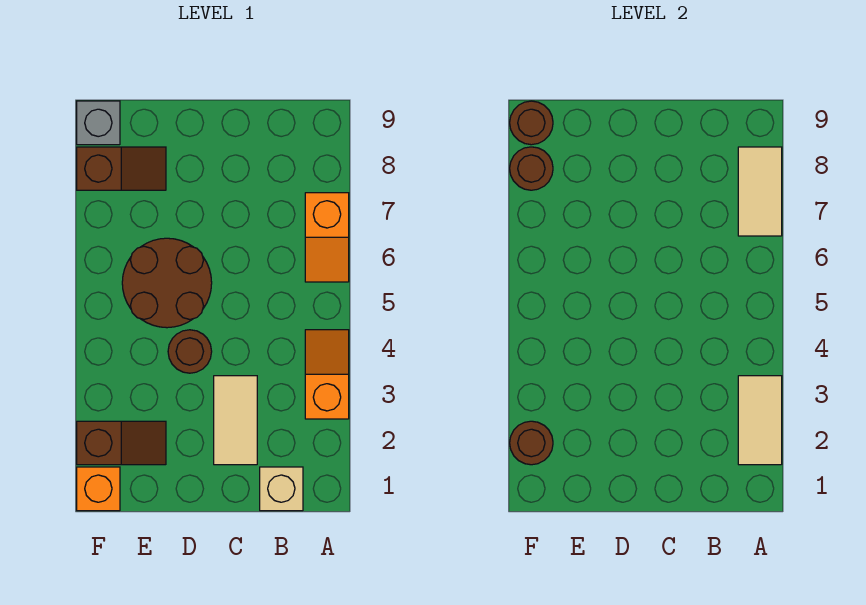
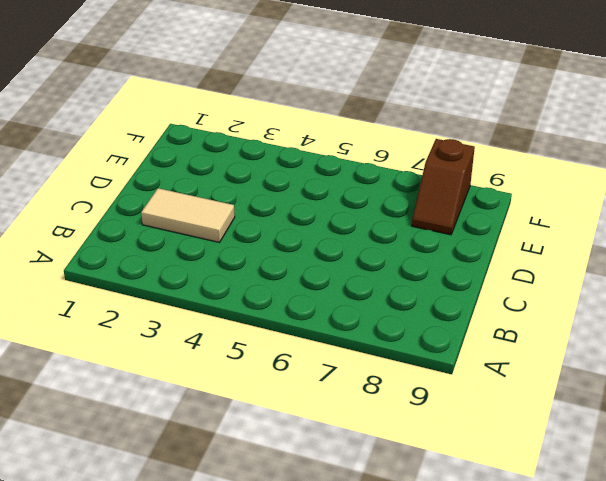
none -> orange slope A3:A4 level 1 top 3
none -> orange slope A6:A7 level 1 top 7
none -> tan brick B1 level 1

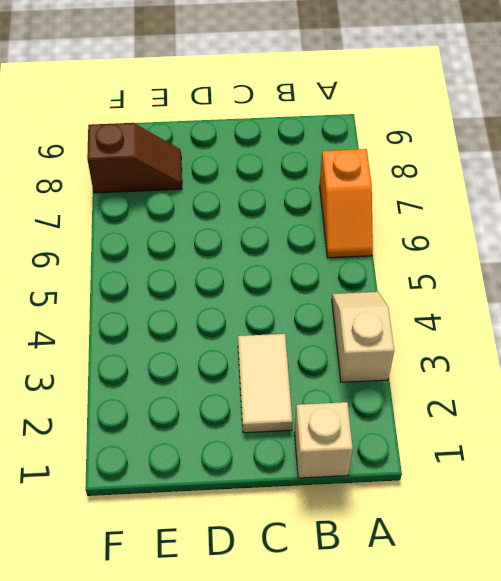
tan slope A3:A4 level 1 top 3 -> orange slope A3:A4 level 1 top 3
none -> brown round brick D4 level 1
none -> brown round brick D5:E6 level 1
none -> brown slope E2:F2 level 1 top F

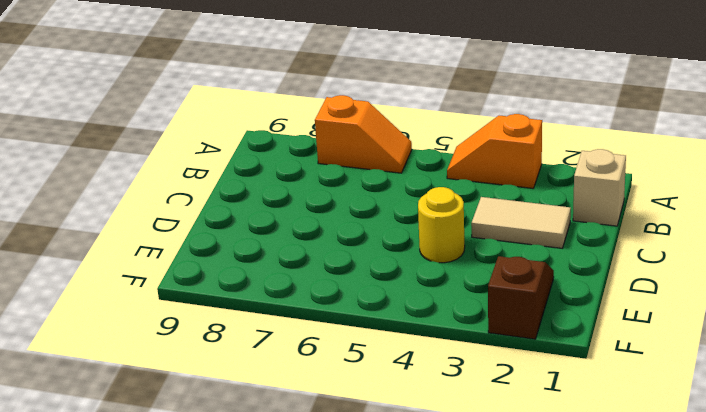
yellow round brick D4 level 1 -> brown round brick D4 level 1
none -> brown round brick D5:E6 level 1
none -> brown slope E8:F8 level 1 top F
none -> orange brick F1 level 1

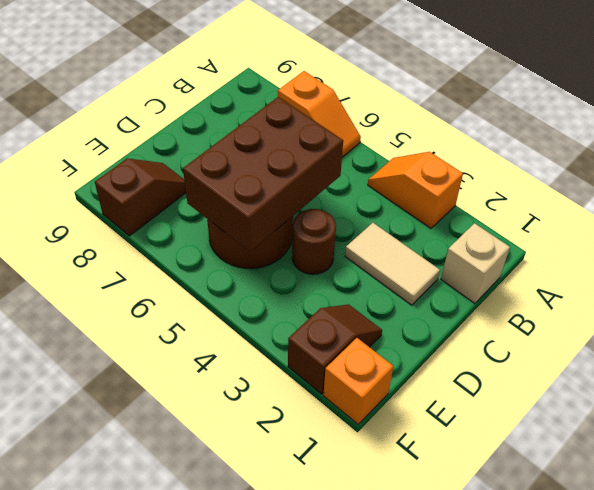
brown brick C5:E6 level 2 -> none
none -> grey brick F9 level 1
none -> tan tile A2:A3 level 2
none -> tan tile A7:A8 level 2

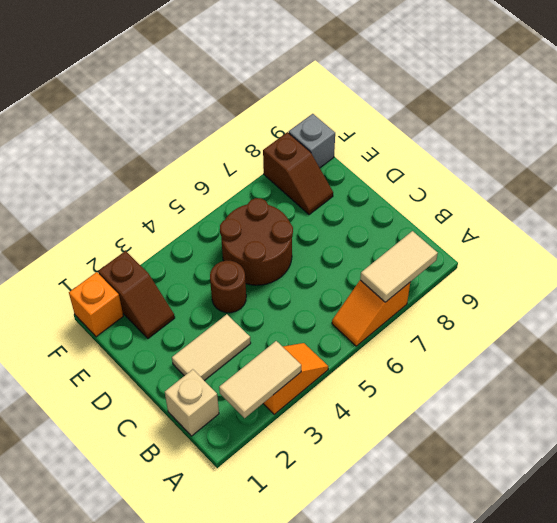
none -> brown round brick F2 level 2
none -> brown round brick F8 level 2
none -> brown round brick F9 level 2

